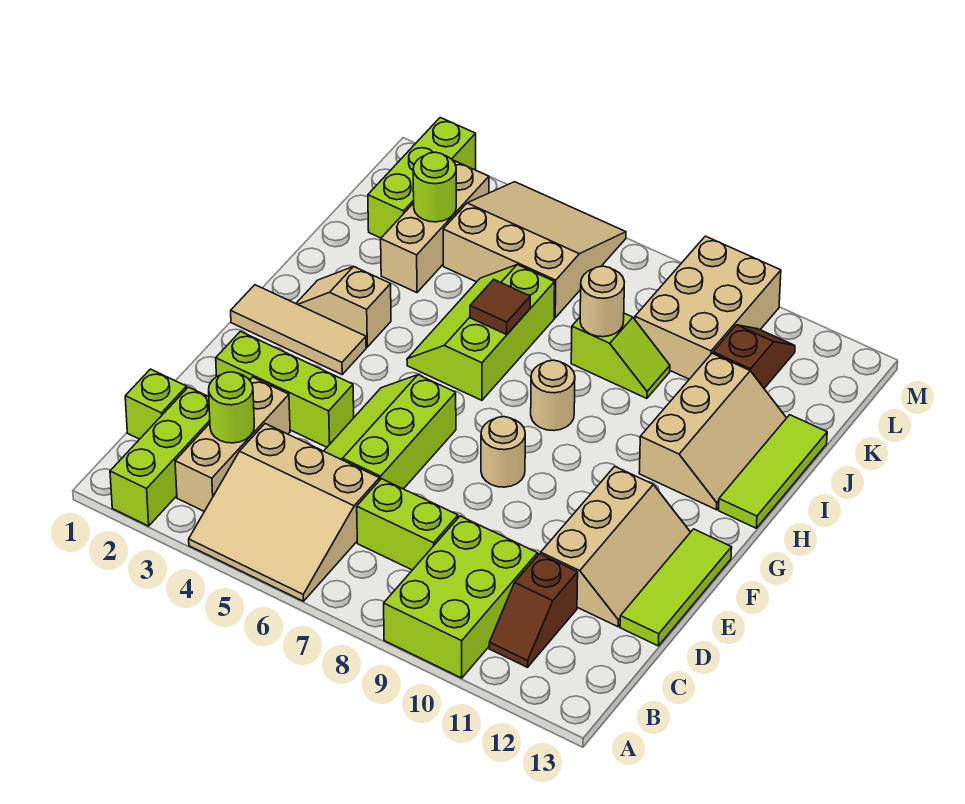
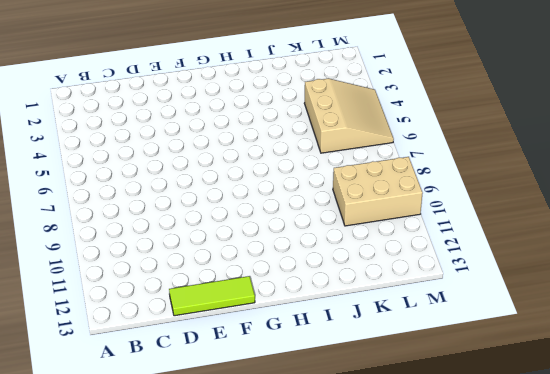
none -> lime brick A2:C2 level 1
none -> tan slope A4:C6 level 1 top C
none -> lime brick A9:C10 level 1

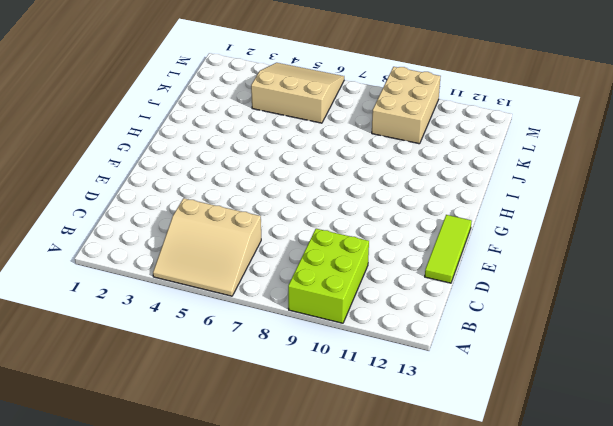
none -> lime brick A2:C2 level 1
none -> tan brick B3:D3 level 1
none -> brown slope B11:C11 level 1 top C

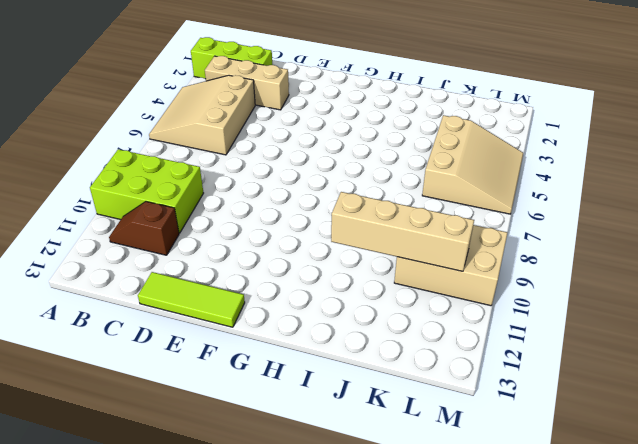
tan brick I10:L10 level 2 -> none
none -> lime brick C1 level 1
none -> lime brick C7:C8 level 1
none -> lime slope D5:F6 level 1 top 6

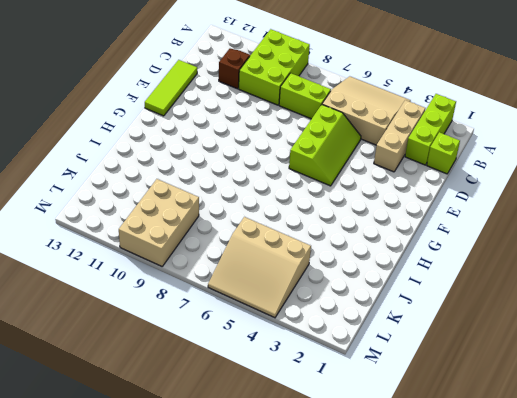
none -> tan slope D11:F12 level 1 top 11
none -> lime brick E2:E4 level 1
none -> tan round brick F8 level 1

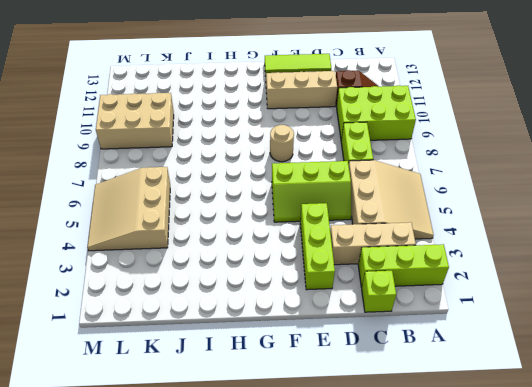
none -> tan tile G1:G3 level 1
none -> tan slope H2:H3 level 1 top 3
none -> lime slope H5:J6 level 1 top 6

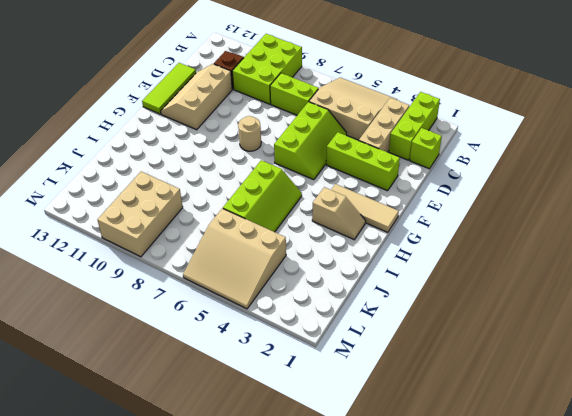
none -> tan round brick H8 level 1
none -> tan slope H11:J12 level 1 top 11
none -> lime tile H13:J13 level 1

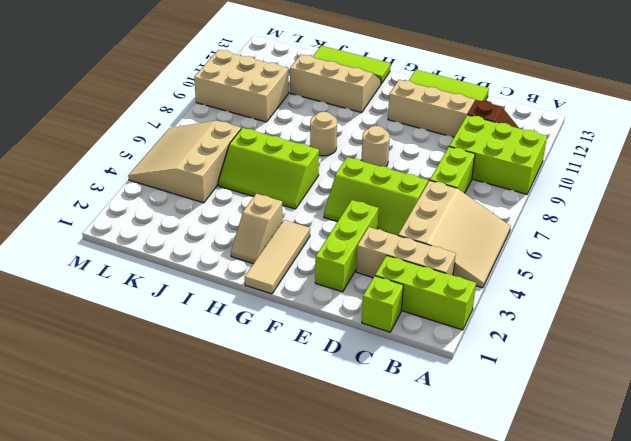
none -> tan brick J3:L3 level 1
none -> lime slope J8:J9 level 1 top 8
none -> lime brick K2:M2 level 1

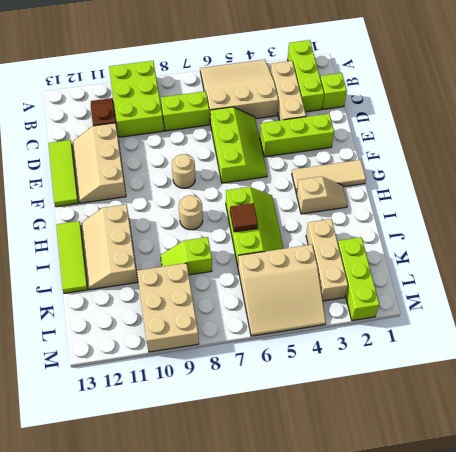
none -> brown slope K11:L11 level 1 top K
none -> lime round brick C3 level 2
none -> tan round brick J8 level 2

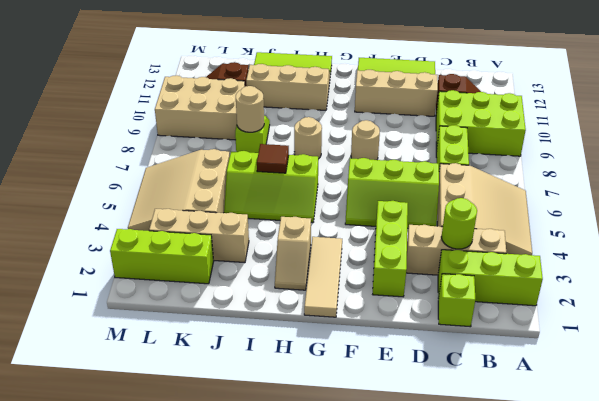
none -> lime round brick K3 level 2

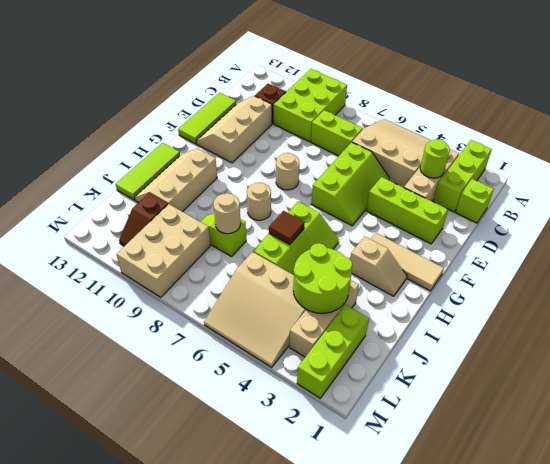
lime round brick J3:K4 level 2 -> lime round brick K3 level 2

